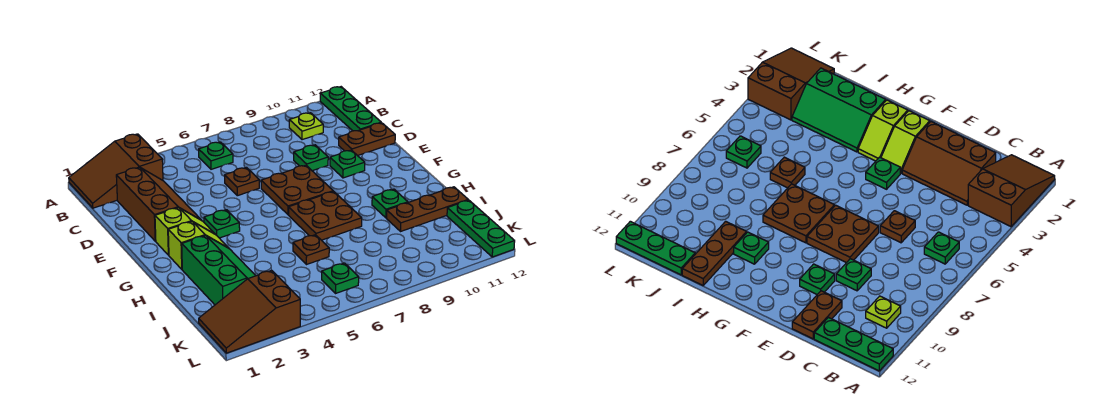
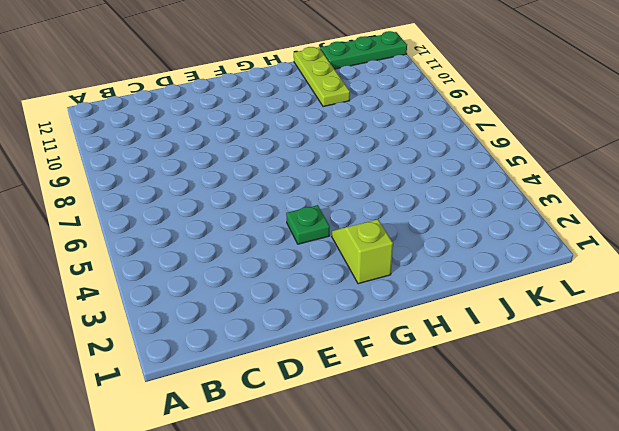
lime plate I10:I12 level 1 -> brown plate I10:I12 level 1
none -> brown slope A1:B3 level 1 top 3
none -> green plate A12:C12 level 1
none -> green plate B6 level 1

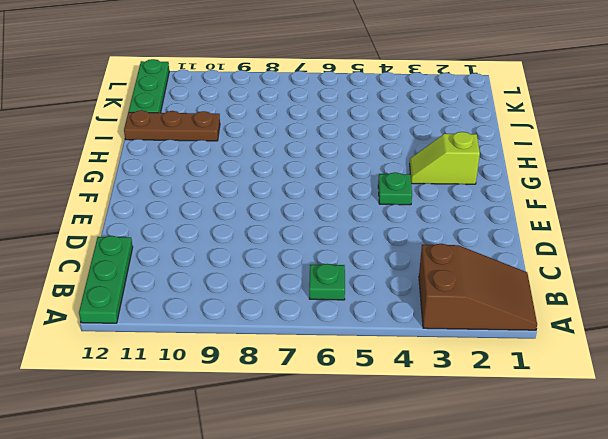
none -> lime plate B10 level 1
none -> brown slope C2:E3 level 1 top 2
none -> brown plate D6 level 1

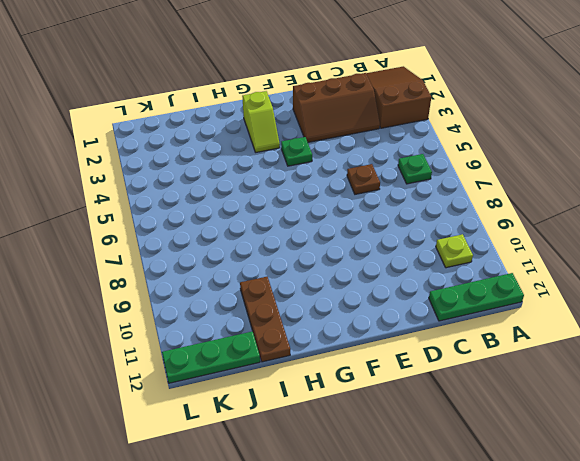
none -> green plate D9 level 1
none -> brown plate D11:D12 level 1
none -> brown plate E7:F8 level 1

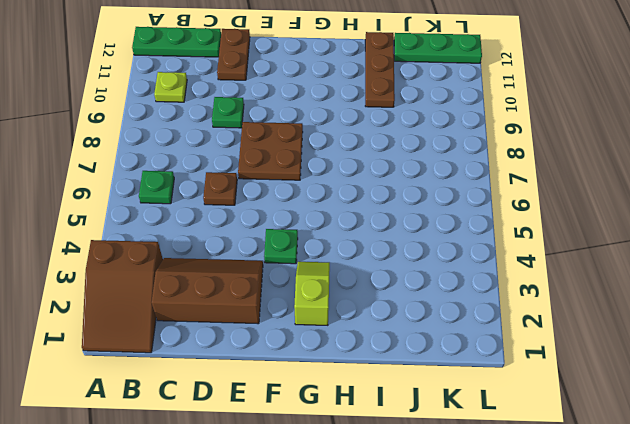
none -> green plate E10 level 1
none -> lime slope F2:F3 level 1 top 2
none -> brown plate G7:H8 level 1

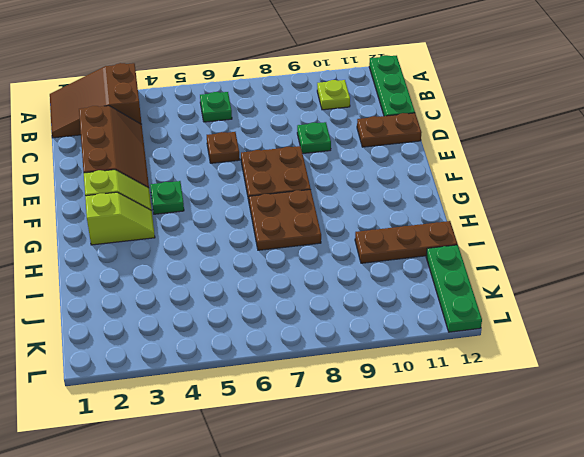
none -> green plate E10 level 1
none -> green slope H2:J3 level 1 top 2
none -> green plate H10 level 1

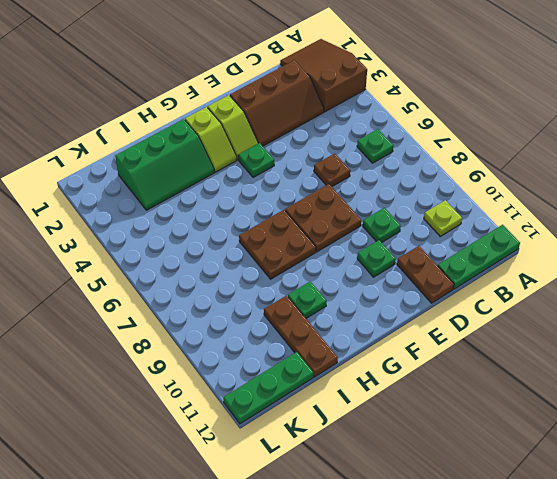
none -> brown plate I6 level 1
none -> brown slope K1:L3 level 1 top 3
none -> green plate K6 level 1

